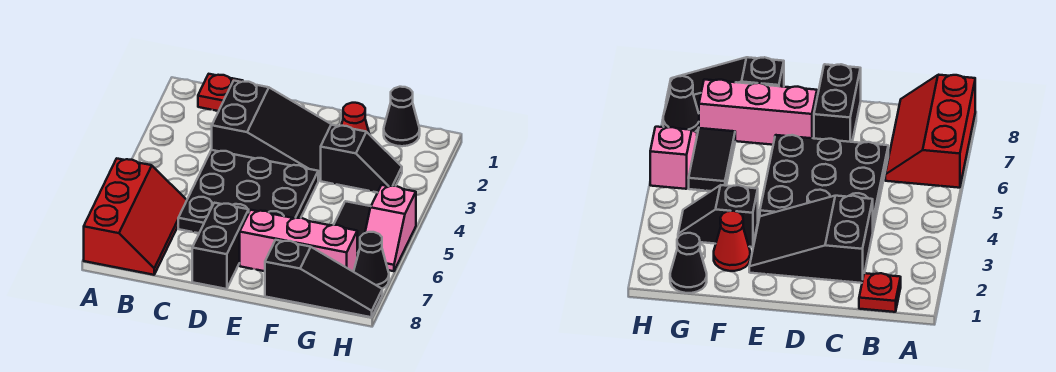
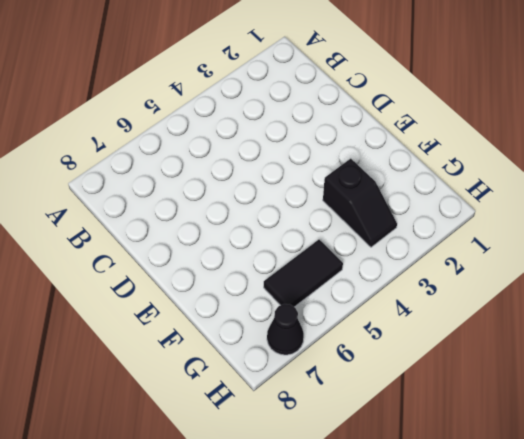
none -> red slope A6:B8 level 1 top A
none -> red plate B1 level 1
none -> black slope C2:E3 level 1 top C

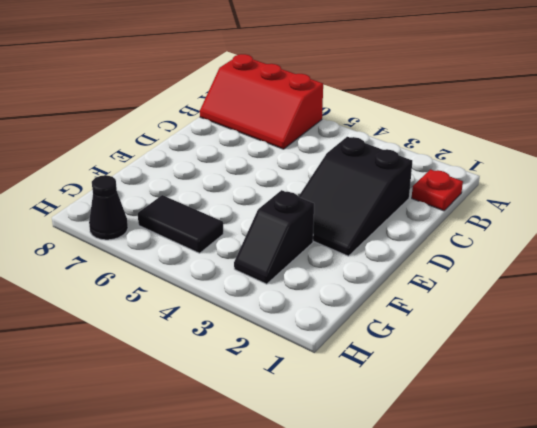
none -> black plate C4:E6 level 1
none -> black brick D7:D8 level 1
none -> pink brick E7:G7 level 1

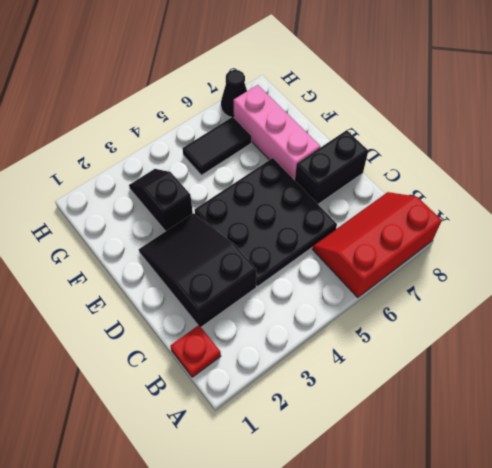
none -> red cone F2 level 1
none -> black slope F8:H8 level 1 top F
none -> black cone G1 level 1

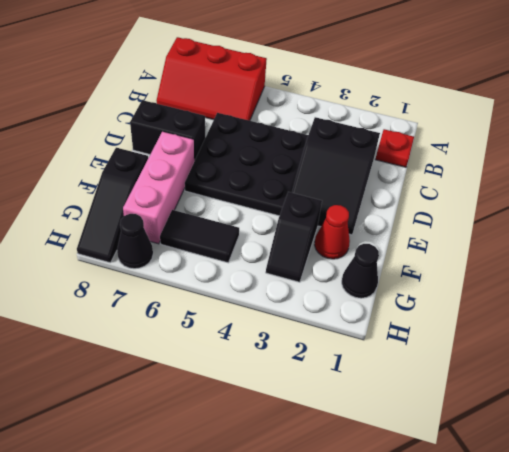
none -> pink slope H5:H6 level 1 top 5

